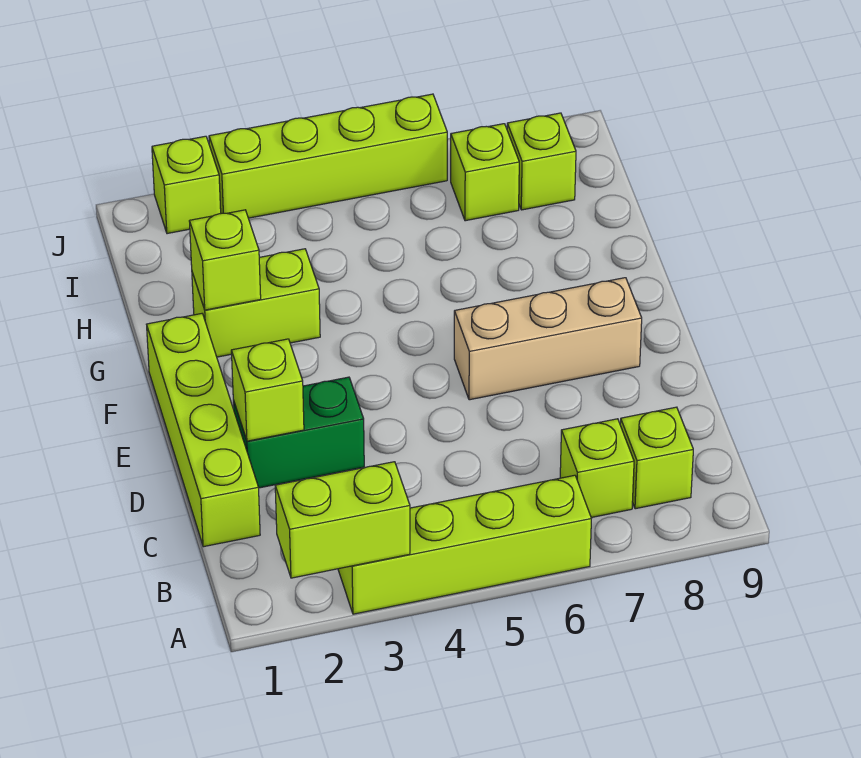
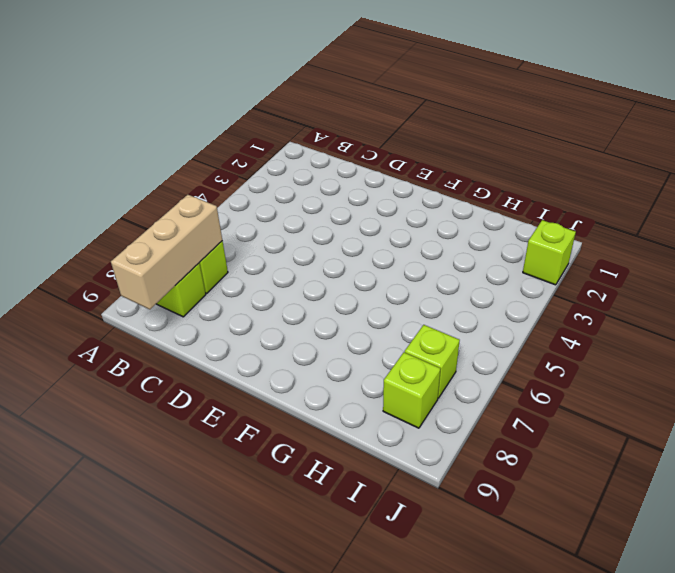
tan brick B7:B9 level 2 -> tan brick E6:E8 level 1
none -> lime brick A3:A6 level 1
none -> lime brick C1:F1 level 1
none -> green brick D2:D3 level 1

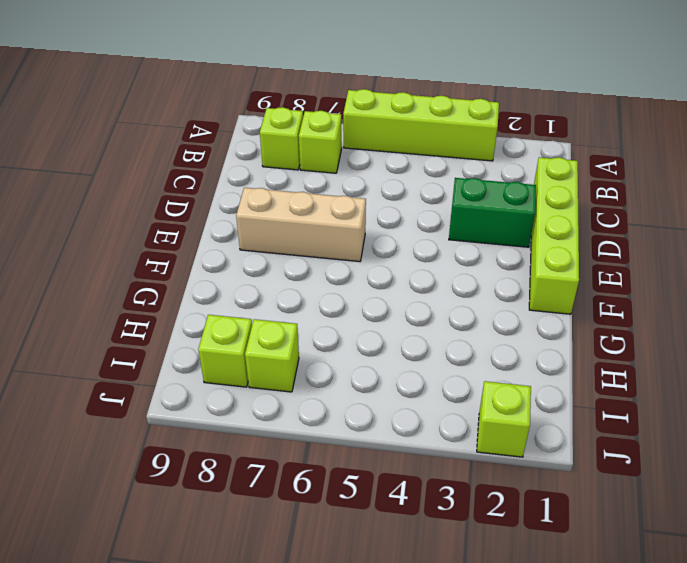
none -> lime brick G2:G3 level 1
none -> lime brick J3:J6 level 1
none -> lime brick A2:A3 level 2

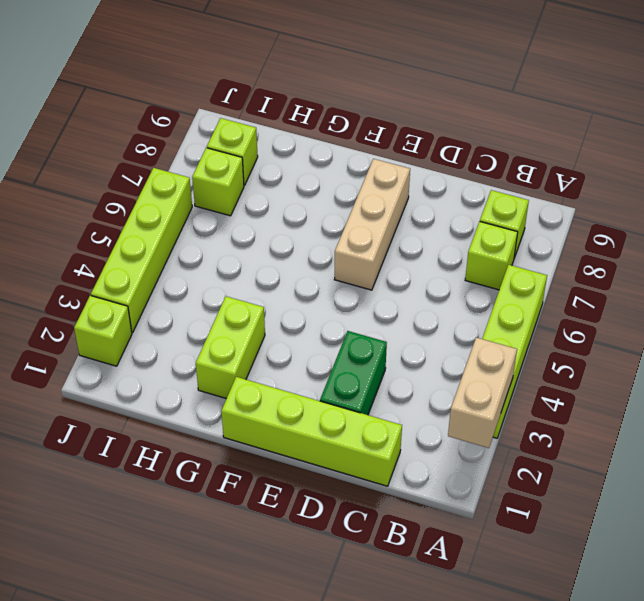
tan brick A2:A3 level 2 -> lime brick A2:A3 level 2
none -> lime brick D2 level 2
none -> lime brick G2 level 2

